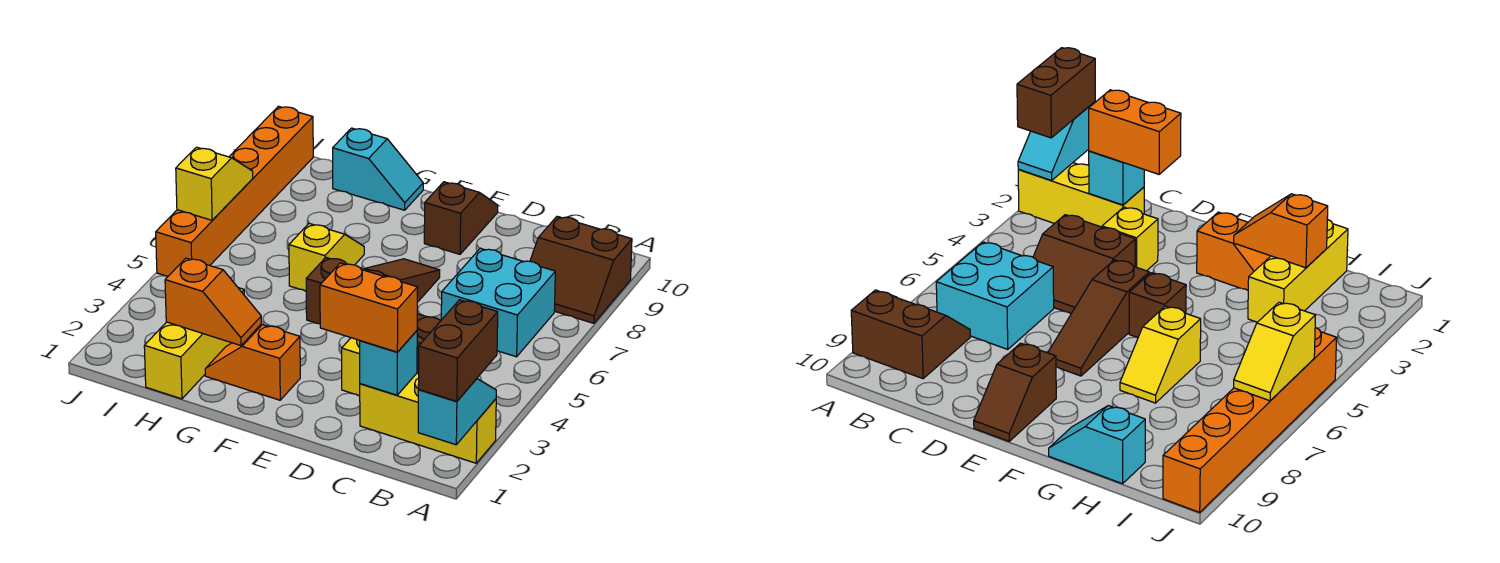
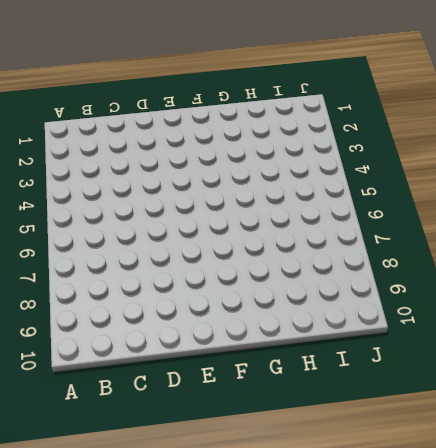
none -> yellow brick A2:C2 level 1
none -> brown slope A8:B9 level 1 top 9
none -> cyan brick B6:C7 level 1

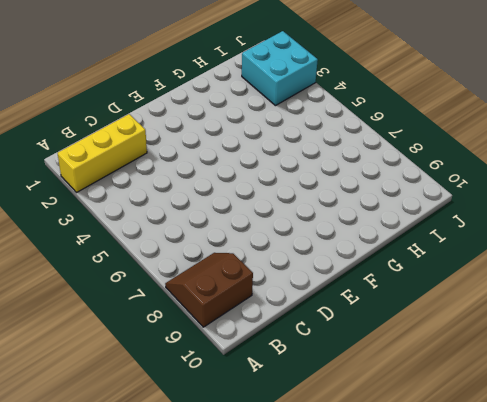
cyan brick I2:J3 level 1 -> cyan brick B6:C7 level 1
none -> brown slope C4:D5 level 1 top 4
none -> yellow brick D3 level 1
none -> brown slope E5:E7 level 1 top 5

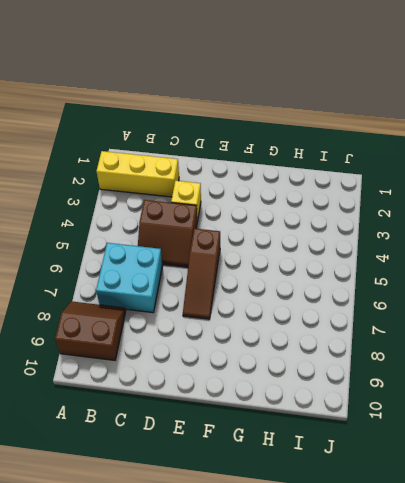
none -> brown slope E9:E10 level 1 top 9
none -> orange slope F2:G2 level 1 top F
none -> brown brick F5 level 1

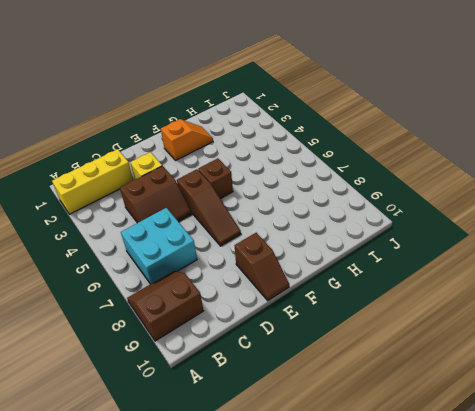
none -> yellow slope G6:G7 level 1 top 6
none -> cyan slope G10:H10 level 1 top H
none -> yellow brick H1:H3 level 1

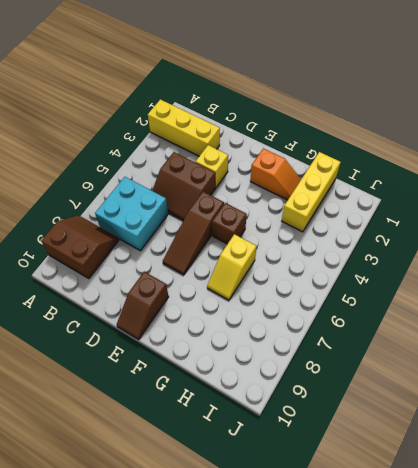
none -> cyan slope G10:H10 level 1 top H
none -> orange brick J5:J10 level 1
none -> cyan slope A1:A2 level 2 top 1

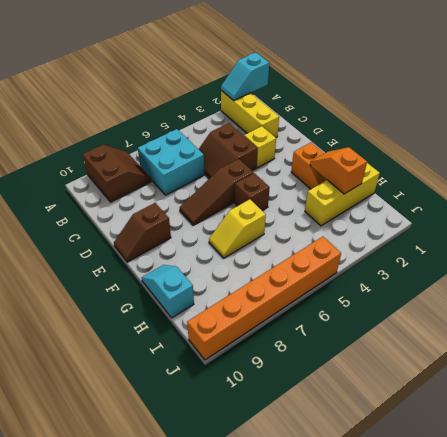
none -> cyan brick C2 level 2
none -> yellow slope J6:J7 level 2 top 6
none -> brown brick A1:A2 level 3

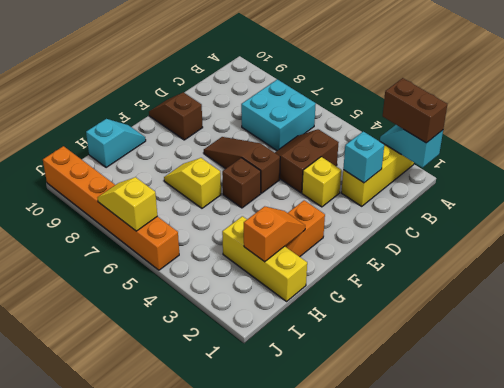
none -> brown slope A8:B9 level 1 top 9
none -> orange brick C2:D2 level 3

